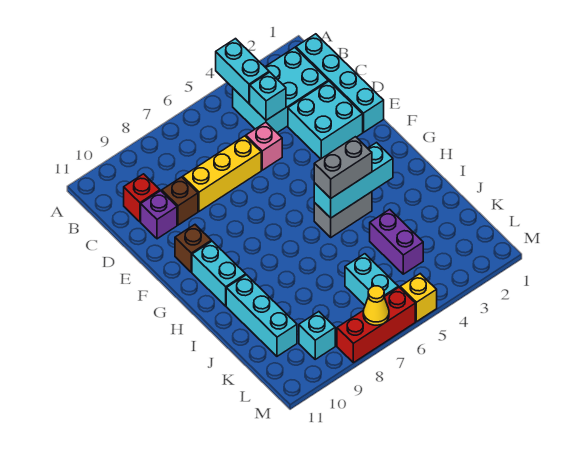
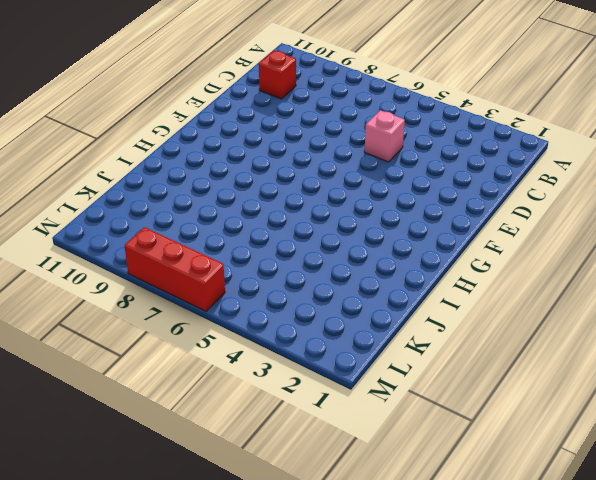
none -> cyan brick B1:E1 level 1
none -> cyan brick B2:C4 level 1
none -> cyan brick D2:E3 level 1

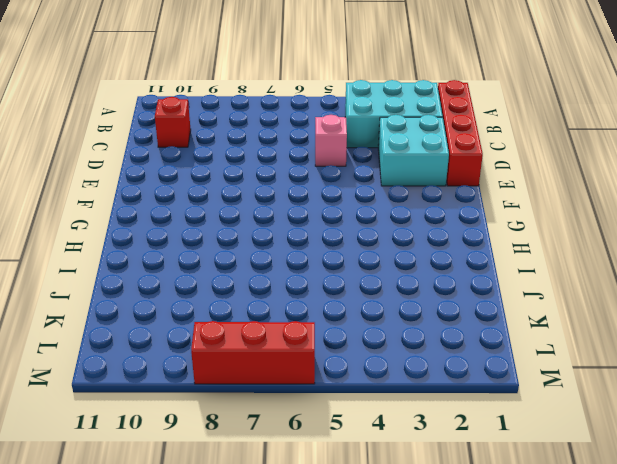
red brick B1:E1 level 1 -> cyan brick B1:E1 level 1
none -> yellow brick D6:D8 level 1
none -> brown brick D9 level 1
none -> purple brick D10 level 1

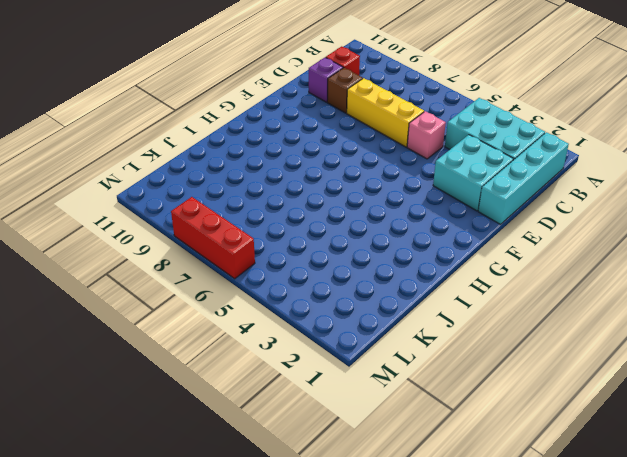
none -> brown brick F10 level 1
none -> cyan brick G10:H10 level 1
none -> grey brick H4:H5 level 1

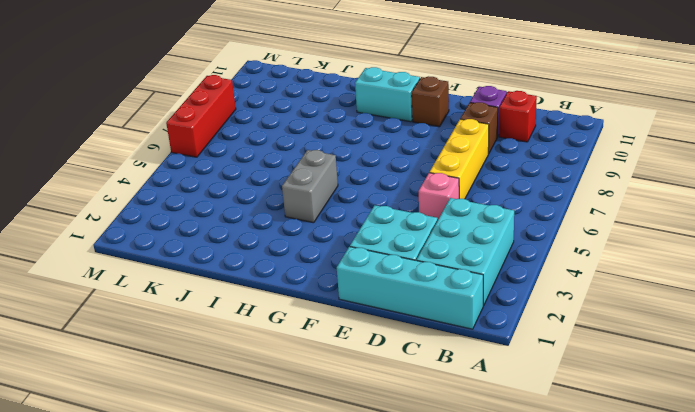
none -> cyan brick I10:K10 level 1
none -> purple brick J4:K4 level 1
none -> cyan brick K6:L6 level 1

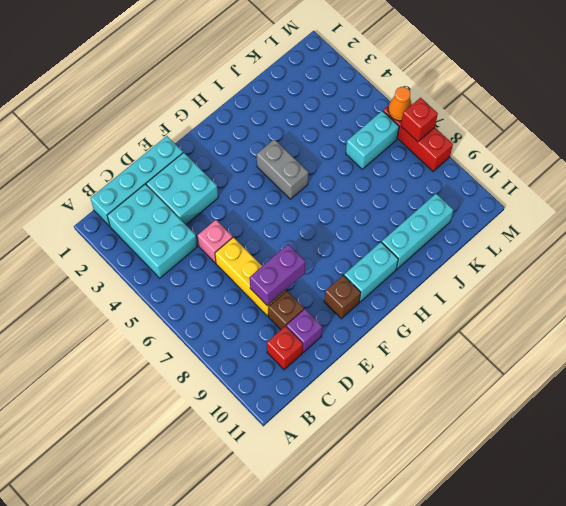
purple brick D8:E8 level 2 -> purple brick J4:K4 level 1
orange cone M6 level 2 -> none
red brick M7 level 2 -> yellow cone M7 level 2
none -> cyan brick L9 level 1
none -> yellow brick M5 level 1
none -> cyan brick A4:B4 level 2

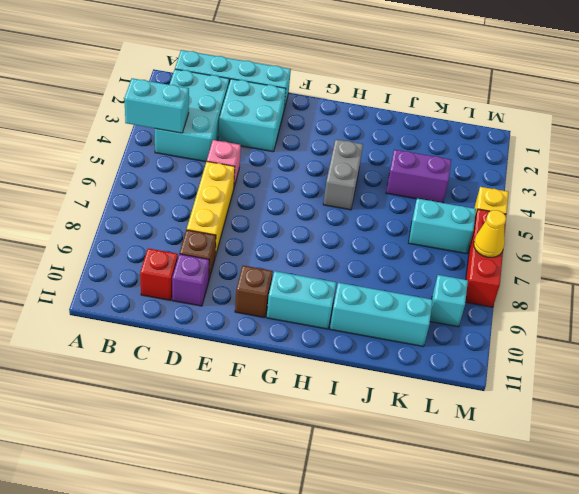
none -> cyan brick C4 level 2
none -> cyan brick H3:H5 level 2
none -> grey brick H4:H5 level 3

